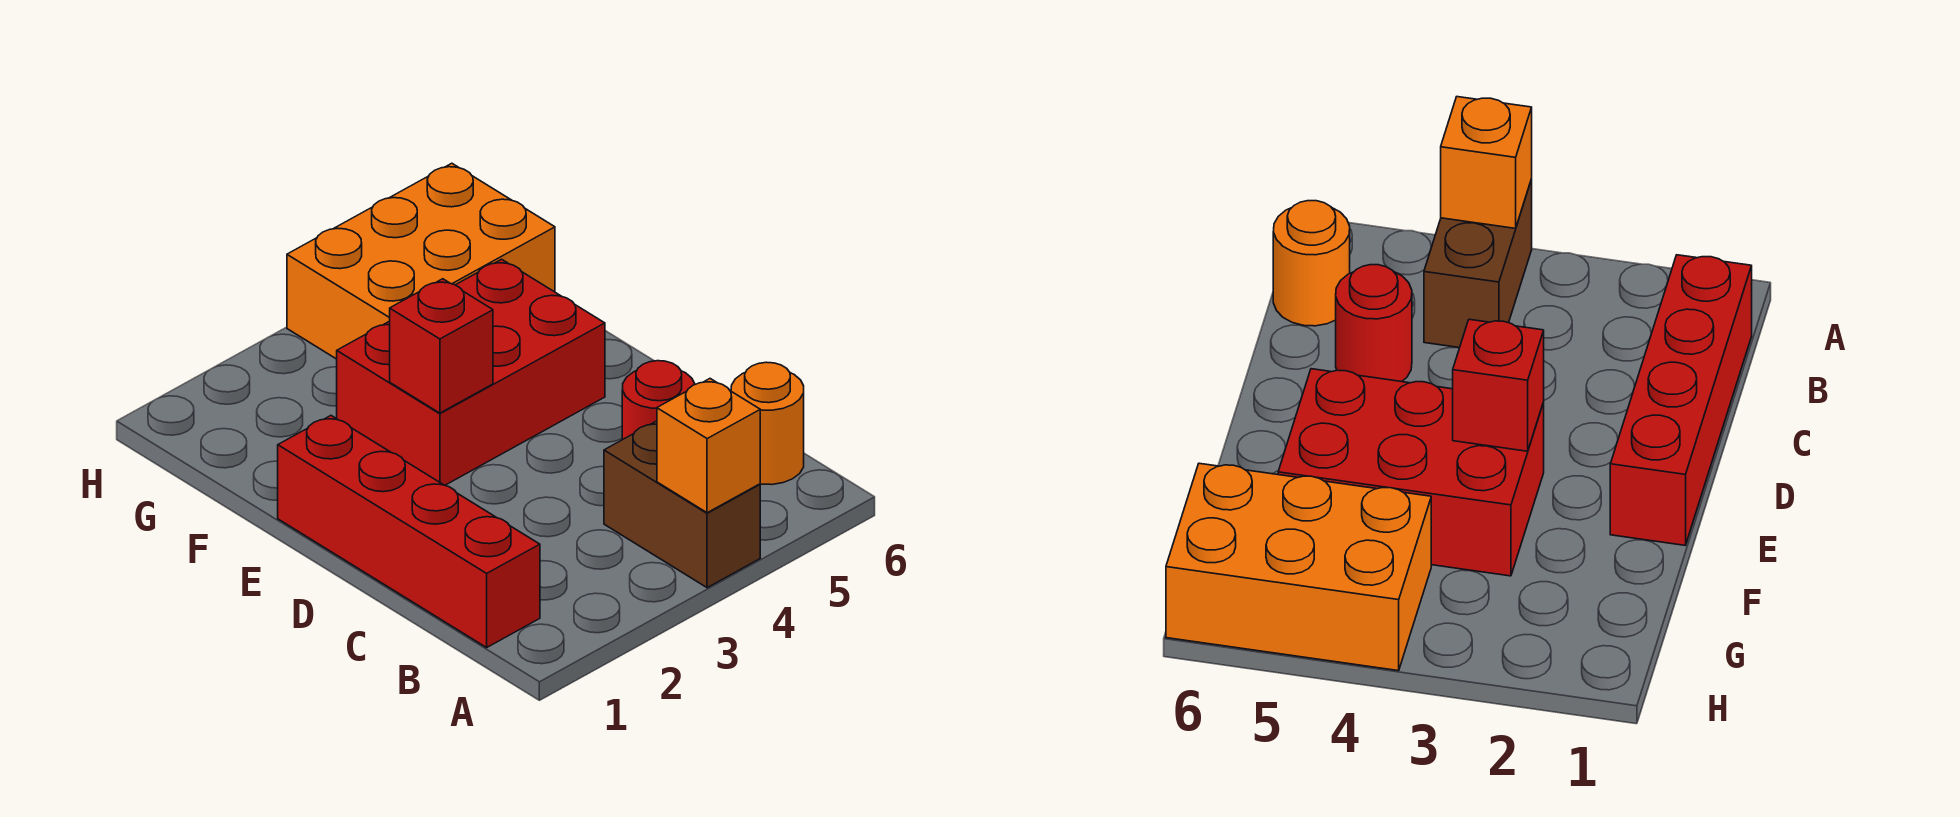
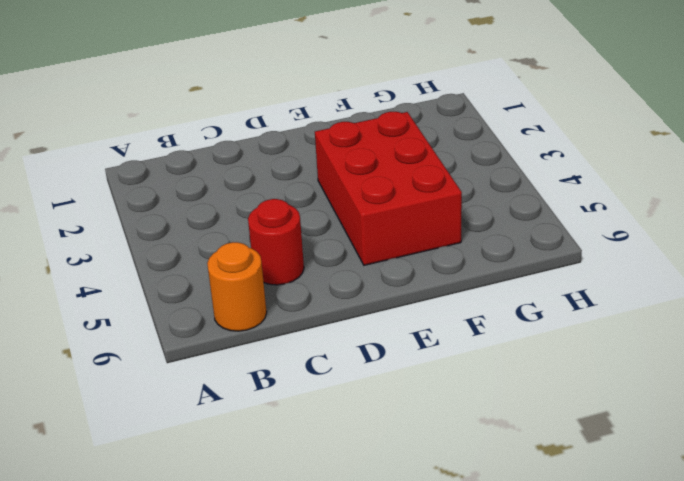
none -> brown brick A4:B4 level 1
none -> red brick B1:E1 level 1

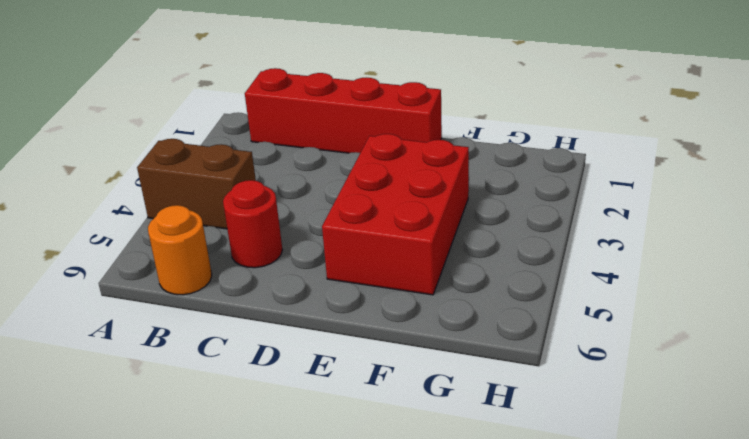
none -> orange brick G4:H6 level 1
none -> orange brick A4 level 2

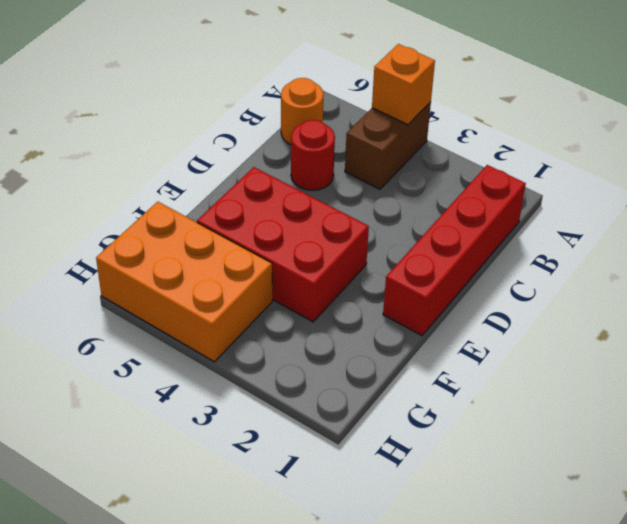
none -> red brick E3 level 2

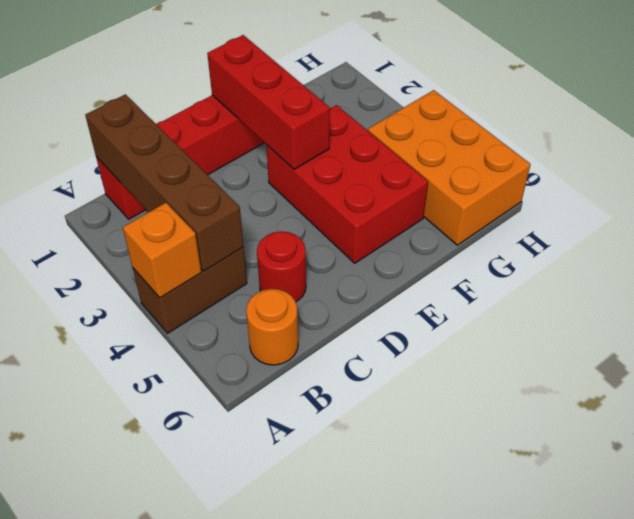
brown brick B1:B4 level 2 -> none
red brick E1:E3 level 2 -> red brick E3 level 2

